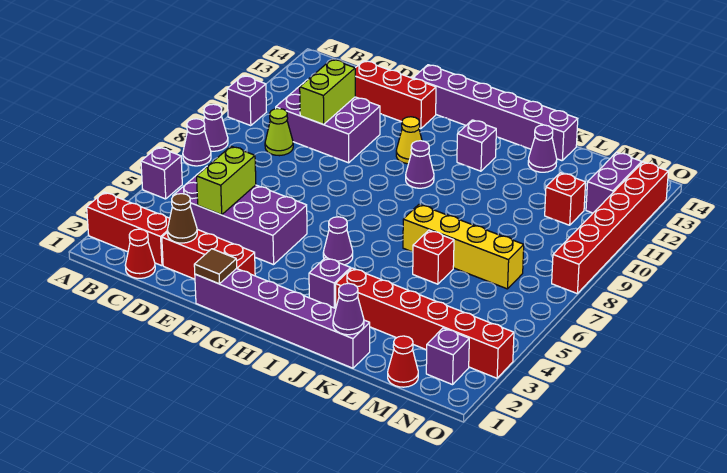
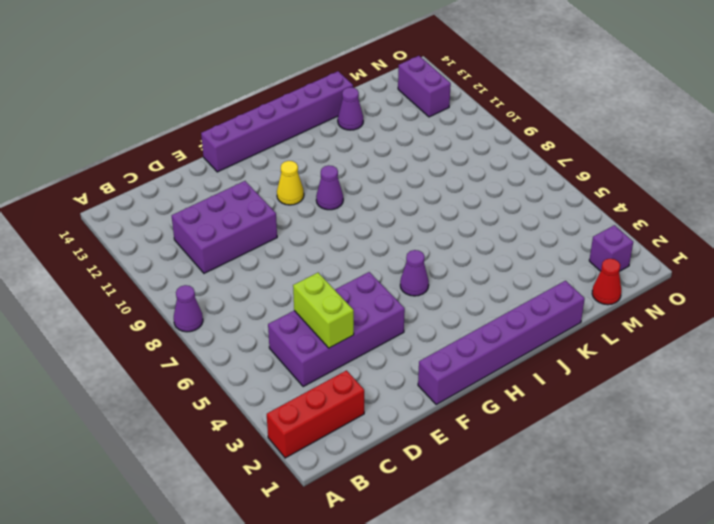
none -> purple brick A5 level 1
none -> purple cone A7 level 1
none -> purple brick A10 level 1
none -> red cone C1 level 1

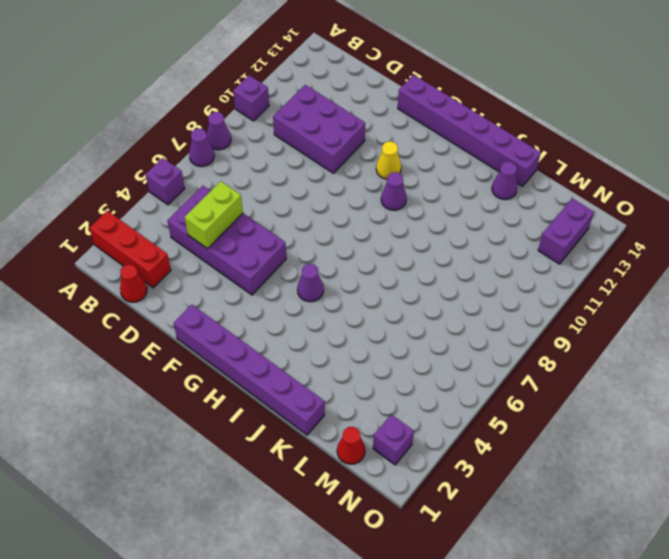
none -> lime cone C9 level 1
none -> red brick D2:F2 level 1
none -> red brick D13:F13 level 1
none -> purple brick I3 level 1

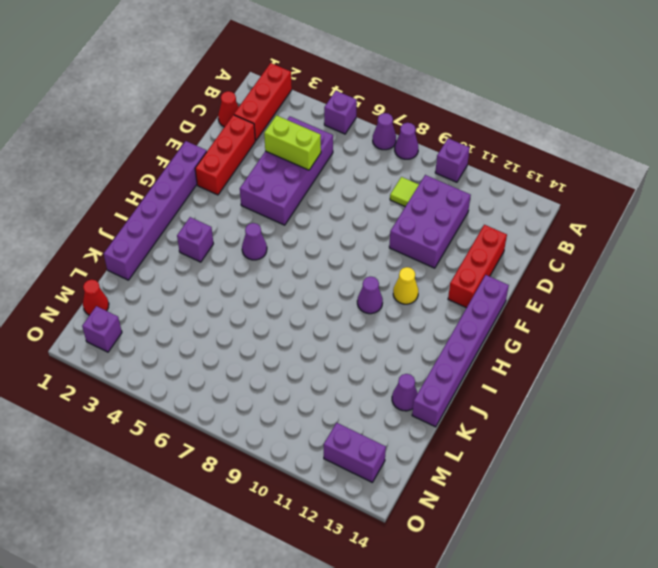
lime tile C9 level 1 -> lime cone C9 level 1
none -> purple brick I12 level 1
none -> red brick J3:O3 level 1
none -> yellow brick J7:M7 level 1
none -> red brick K6 level 1

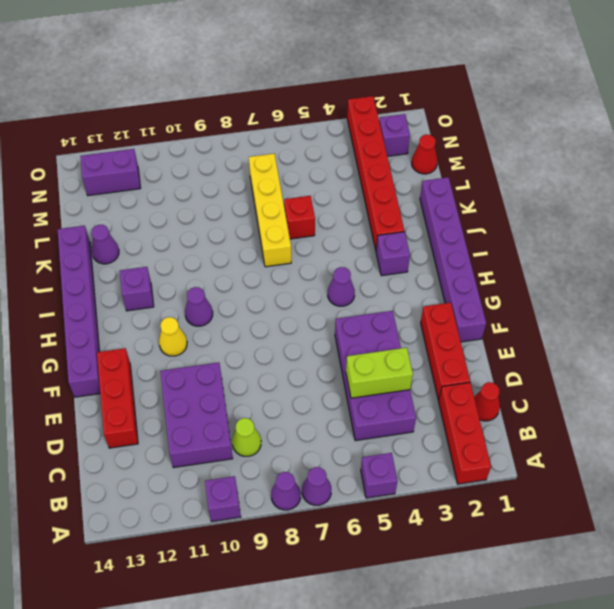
none -> red brick M11 level 1
none -> red brick O8:O13 level 1
none -> brown cone D2 level 2
none -> lime brick D10:D11 level 2

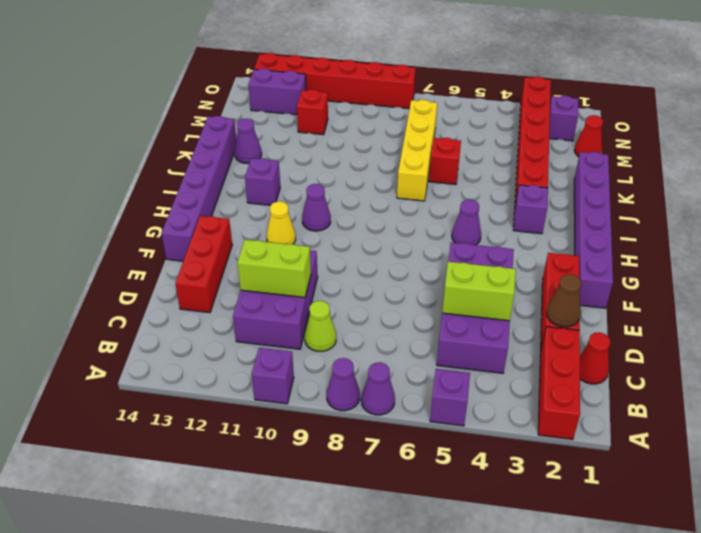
none -> brown tile F1 level 2
none -> purple cone K1 level 2

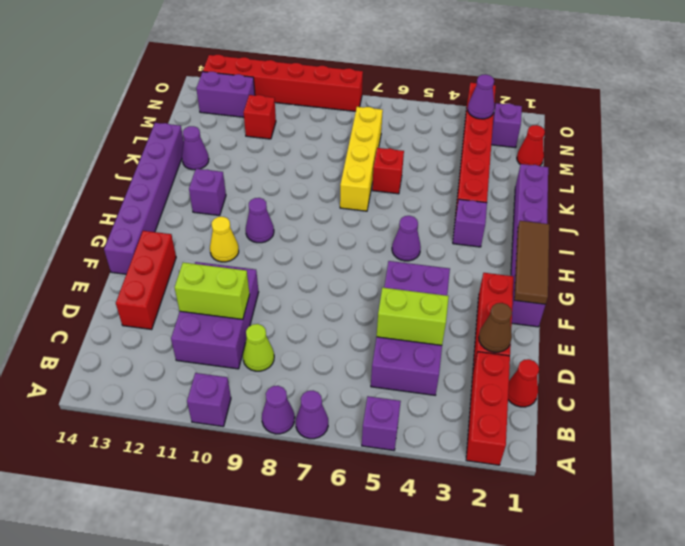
brown tile F1:H1 level 2 -> brown tile F1 level 2
purple cone N3 level 2 -> purple cone K1 level 2

